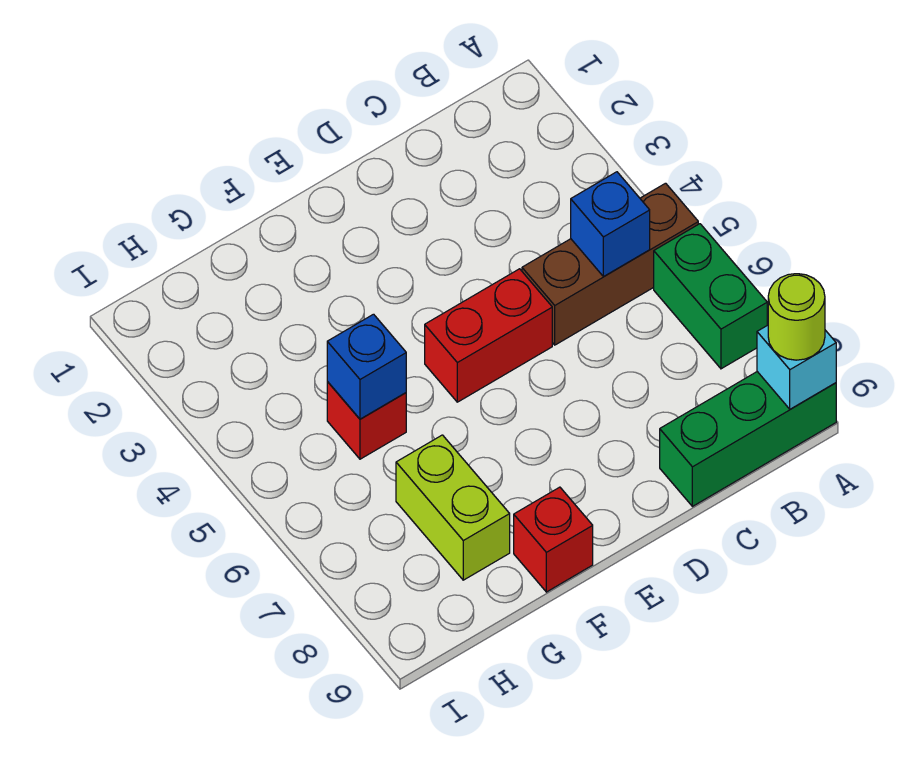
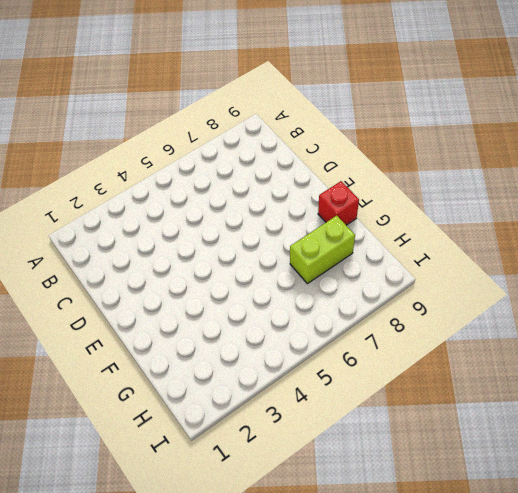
none -> brown brick A5:C5 level 1
none -> green brick A6:A7 level 1

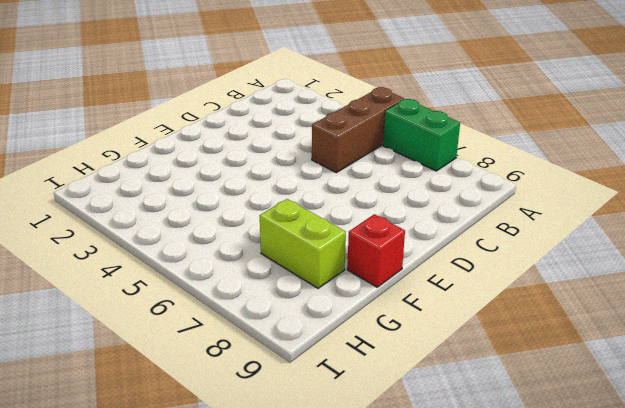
none -> green brick A9:C9 level 1
none -> red brick D5:E5 level 1

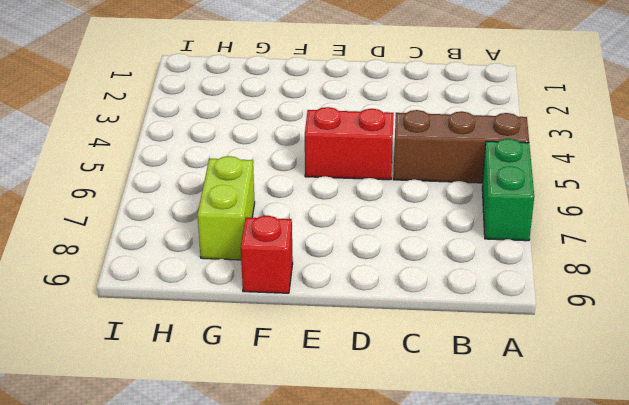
none -> green brick A9:C9 level 1
none -> red brick G5 level 1

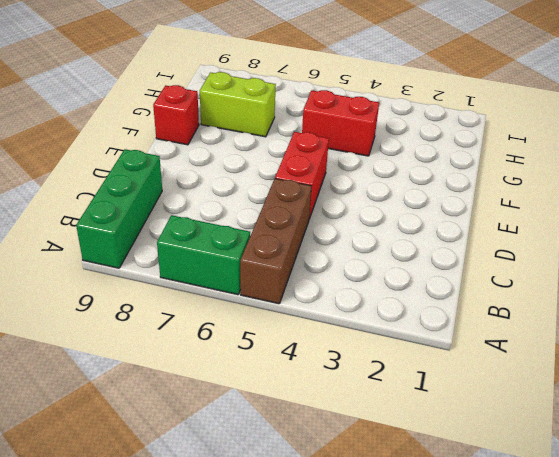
red brick G4:G5 level 1 -> red brick G5 level 1
none -> cyan brick A9 level 2
none -> blue brick B5 level 2

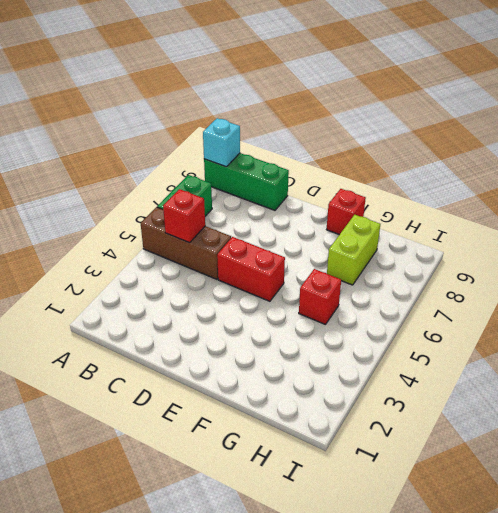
red brick B5 level 2 -> blue brick B5 level 2
none -> blue brick G5 level 2
none -> lime round brick A9 level 3

